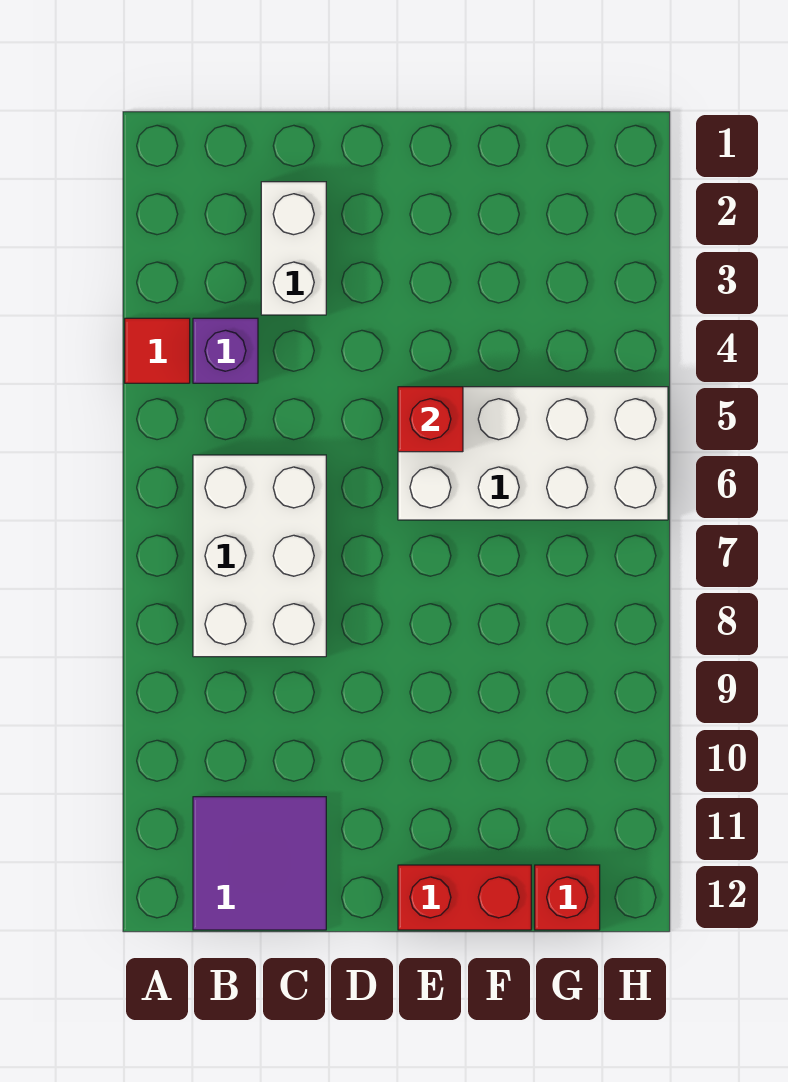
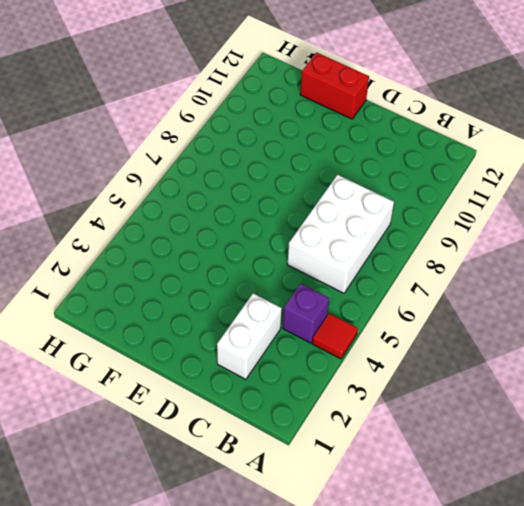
none -> purple tile B11:C12 level 1
none -> white brick E5:H6 level 1

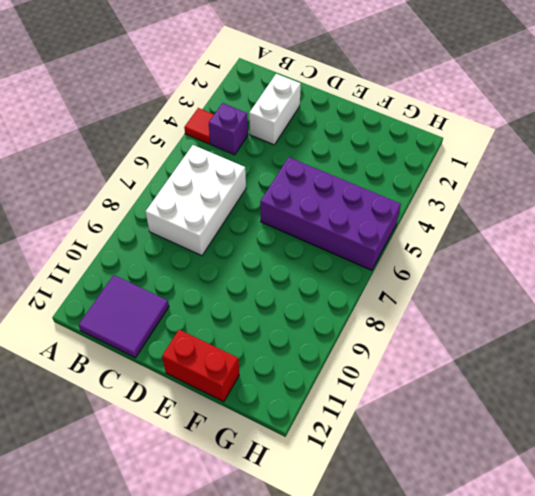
purple brick E5:H6 level 1 -> white brick E5:H6 level 1
none -> red brick G12 level 1
none -> red brick E5 level 2

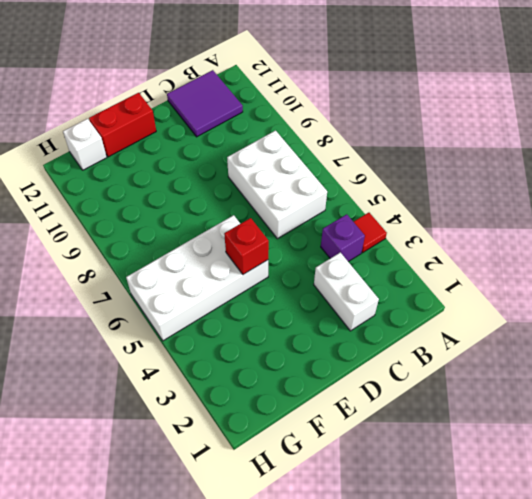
white brick G12 level 1 -> red brick G12 level 1

